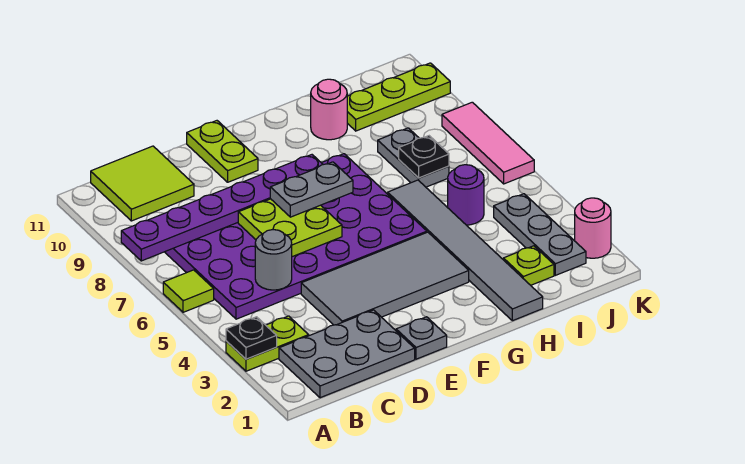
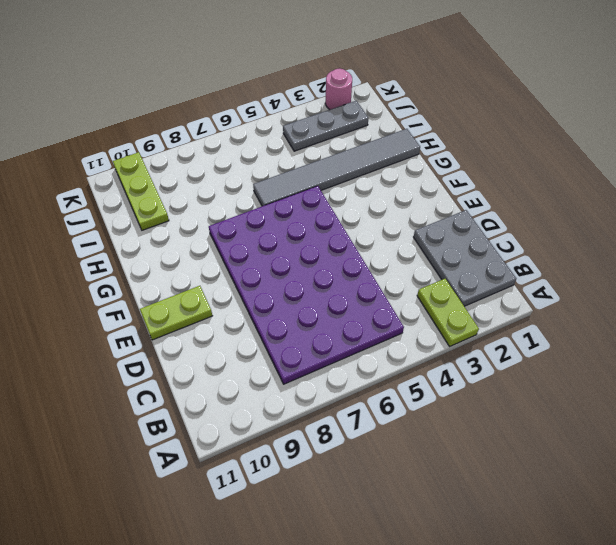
none -> lime tile A6 level 1
none -> lime tile B10:C11 level 1
none -> grey tile D3:G4 level 1

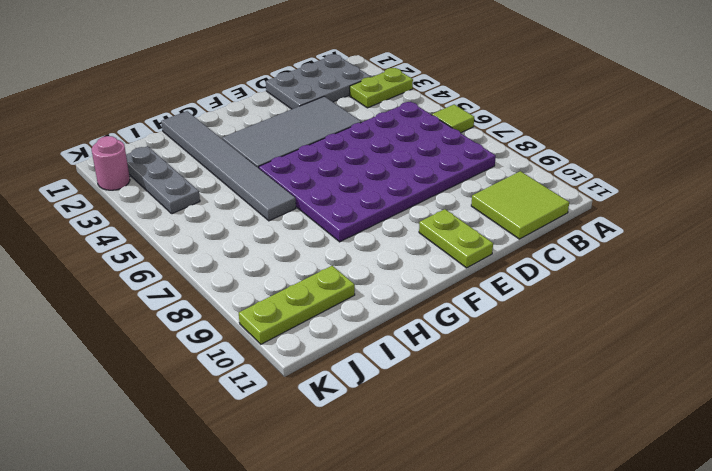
none -> grey plate E1 level 1
none -> pink round brick H10 level 1
none -> lime plate I2 level 1

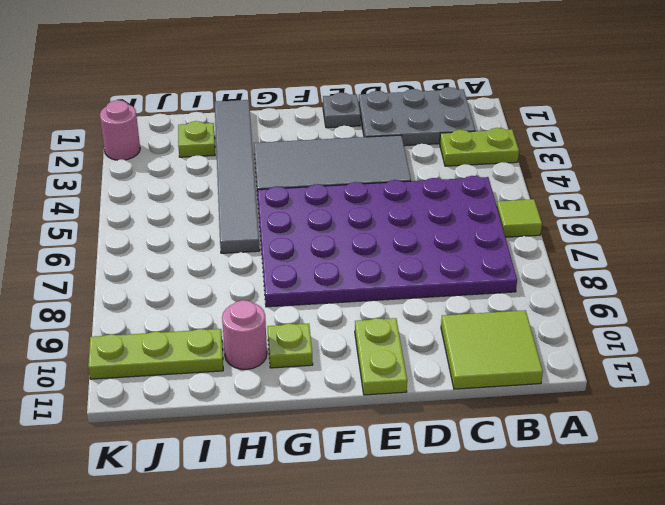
lime plate G10 level 1 -> none
none -> purple round brick I5 level 1
none -> grey plate I7:I8 level 1
none -> grey plate J2:J4 level 1

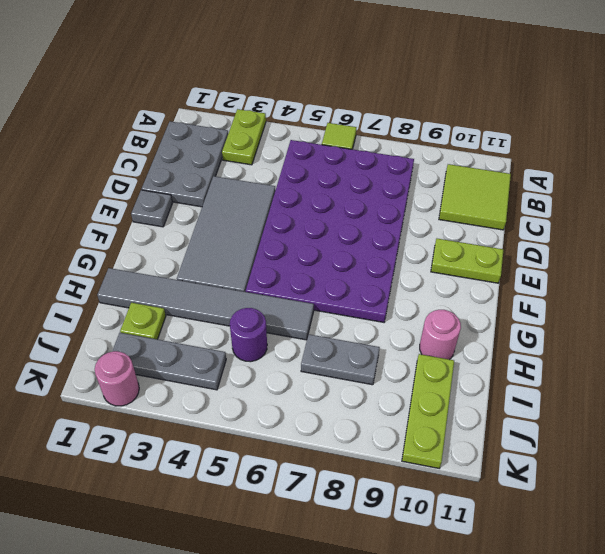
none -> pink tile K6:K8 level 1
none -> black plate A3 level 2
none -> purple plate A8:F8 level 2

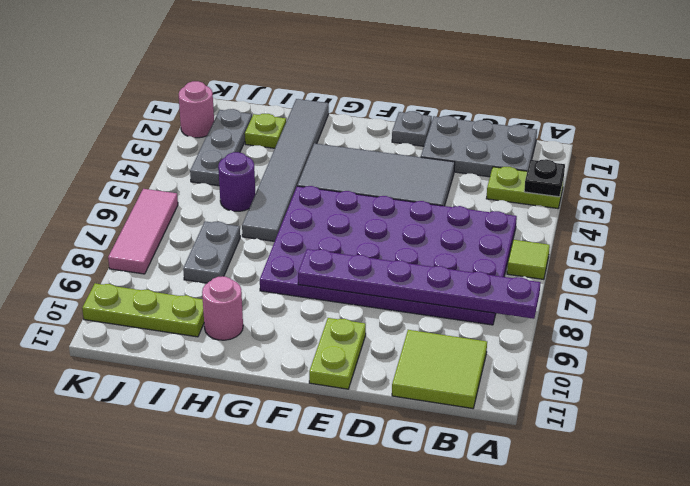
none -> grey round brick C5 level 2
none -> lime plate D6:E7 level 2
none -> black plate I7 level 2

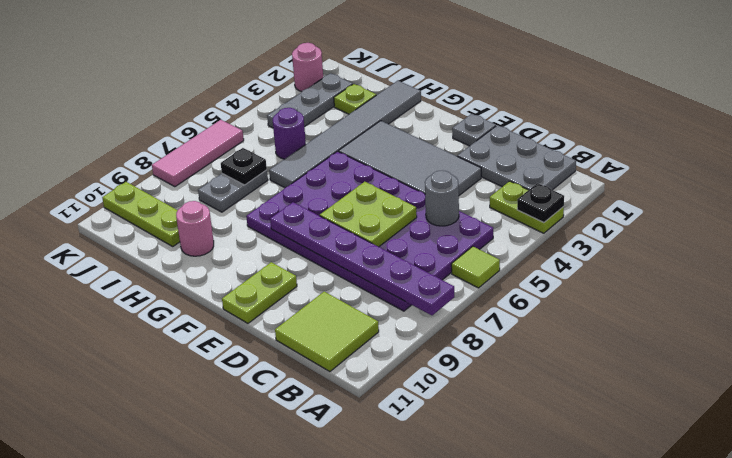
none -> grey plate E7:F7 level 3

